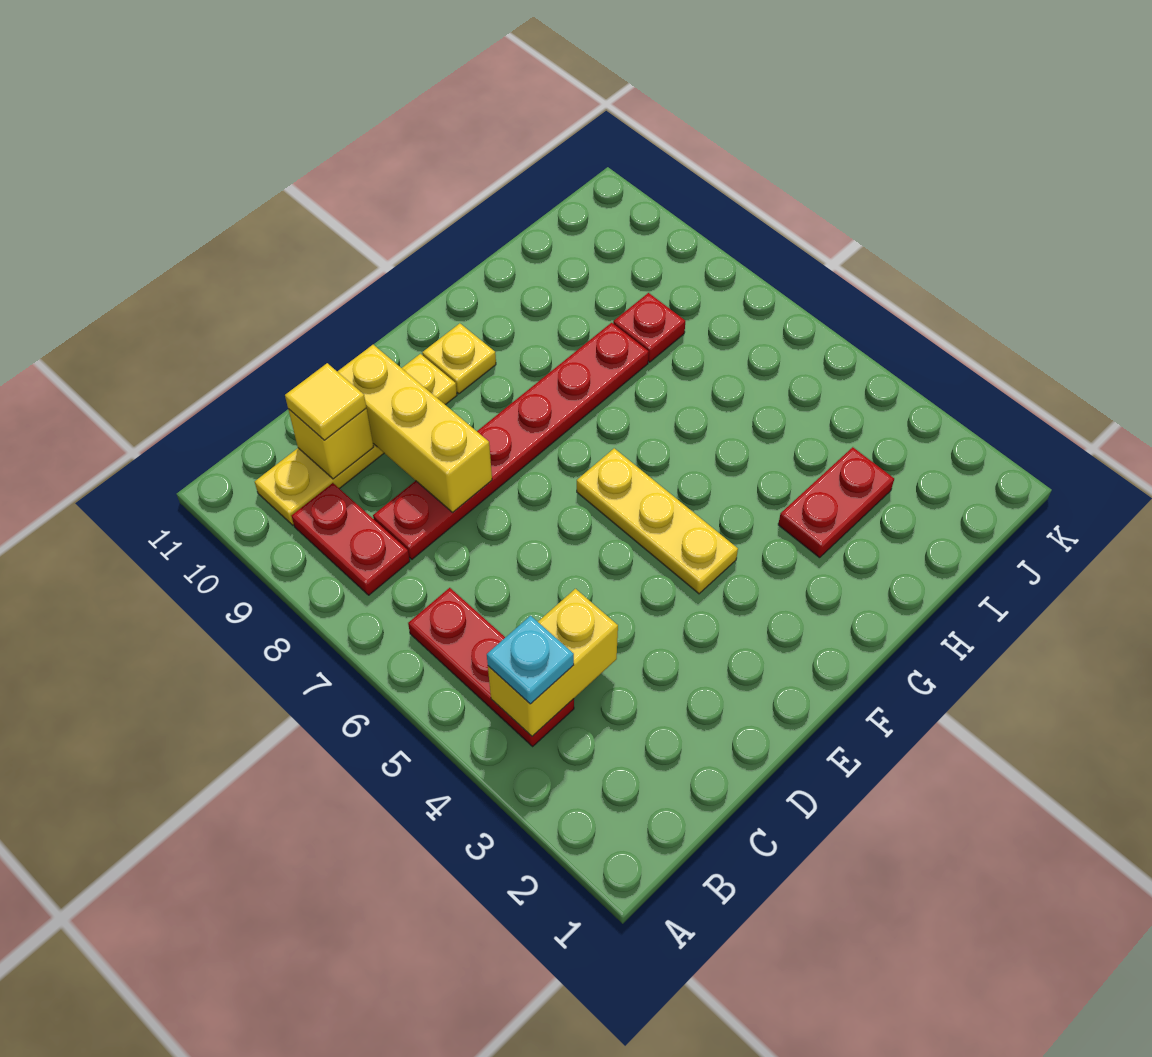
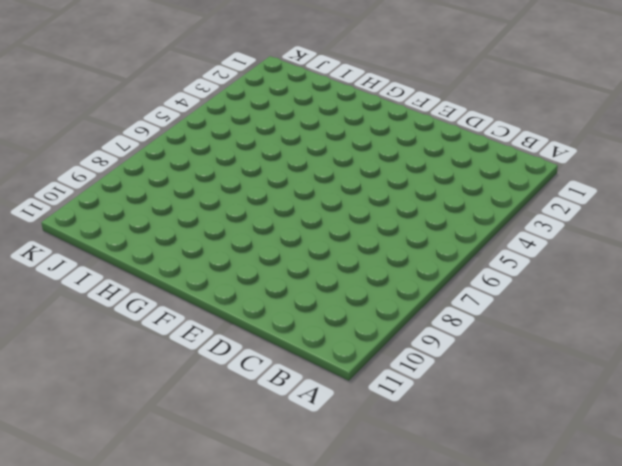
none -> red plate B4:B6 level 1
none -> red plate B8:B9 level 1
none -> yellow plate B10:E10 level 1

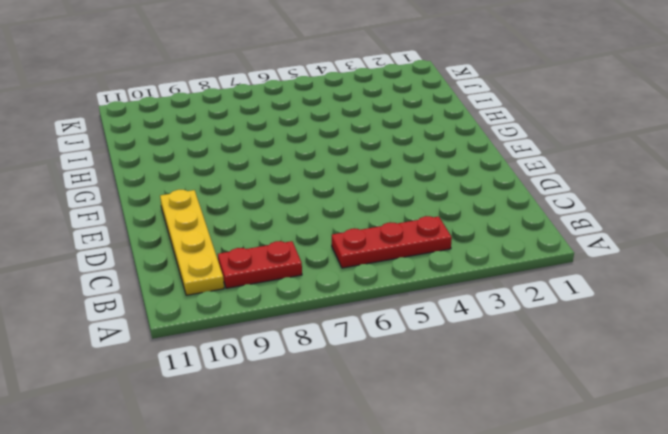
none -> red plate C8:H8 level 1
none -> yellow plate F4:F6 level 1
none -> yellow plate F10 level 1

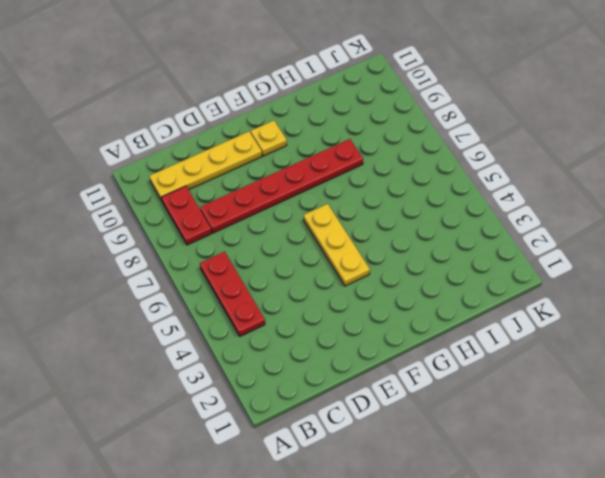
none -> red plate H3:I3 level 1
none -> red plate I8 level 1
none -> yellow brick B4:C4 level 2

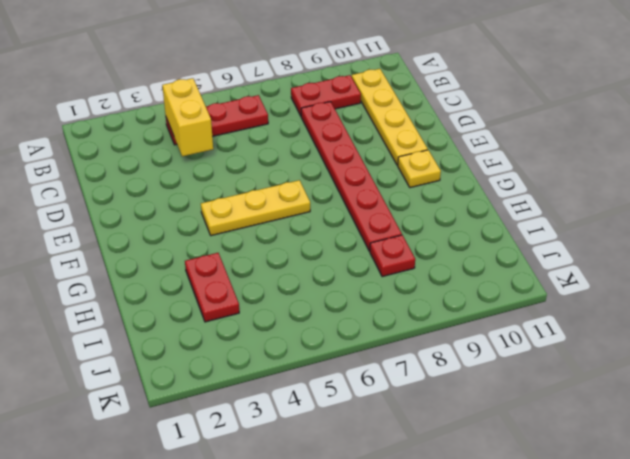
none -> yellow brick C10 level 2
none -> yellow brick D8:D10 level 2
none -> cyan plate B4 level 3

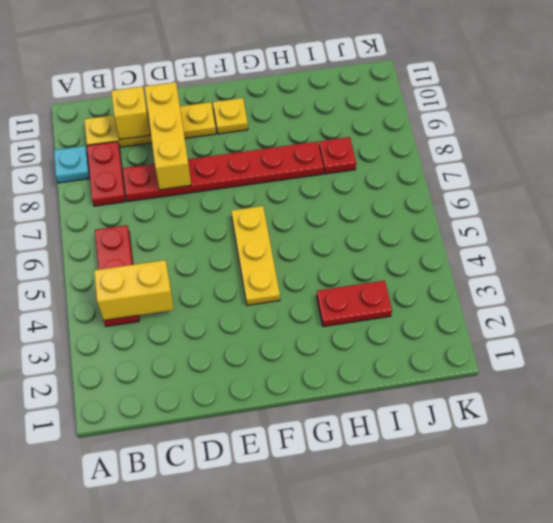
cyan plate A9 level 1 -> cyan plate B4 level 3
none -> yellow tile C10 level 3

